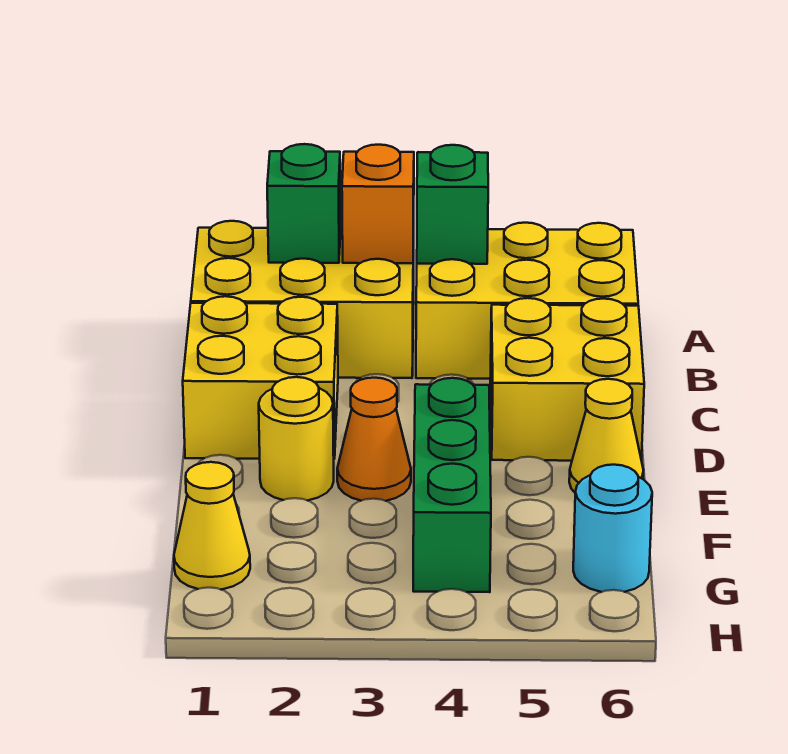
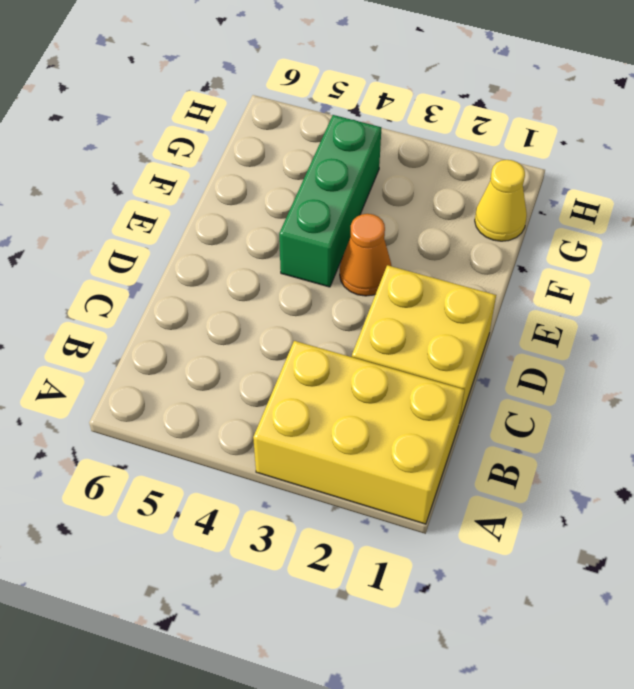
none -> yellow brick A4:B6 level 1
none -> yellow brick C5:D6 level 1
none -> yellow round brick E2 level 1

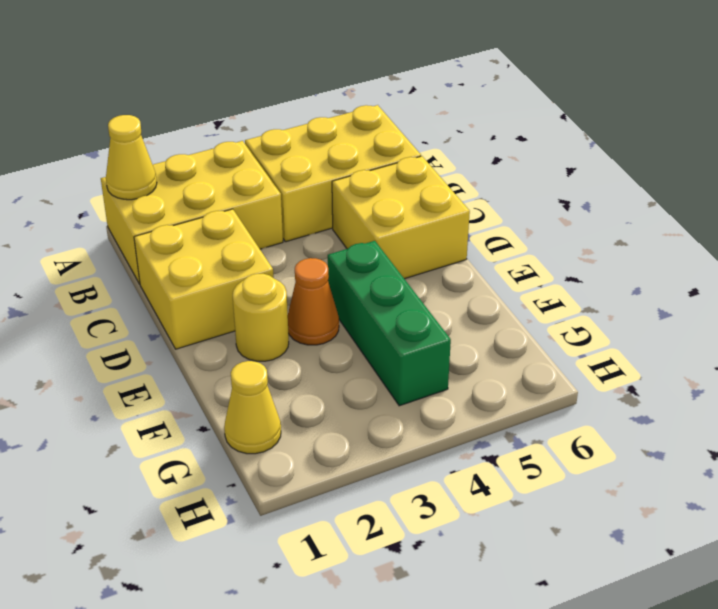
yellow cone A1 level 2 -> yellow cone E6 level 1
none -> cyan round brick G6 level 1
none -> green brick A2 level 2
none -> orange brick A3 level 2

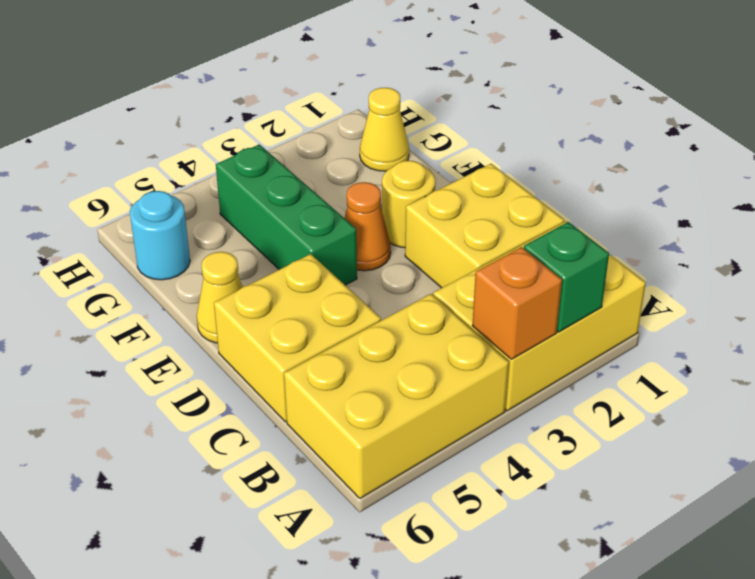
none -> green brick A4 level 2

